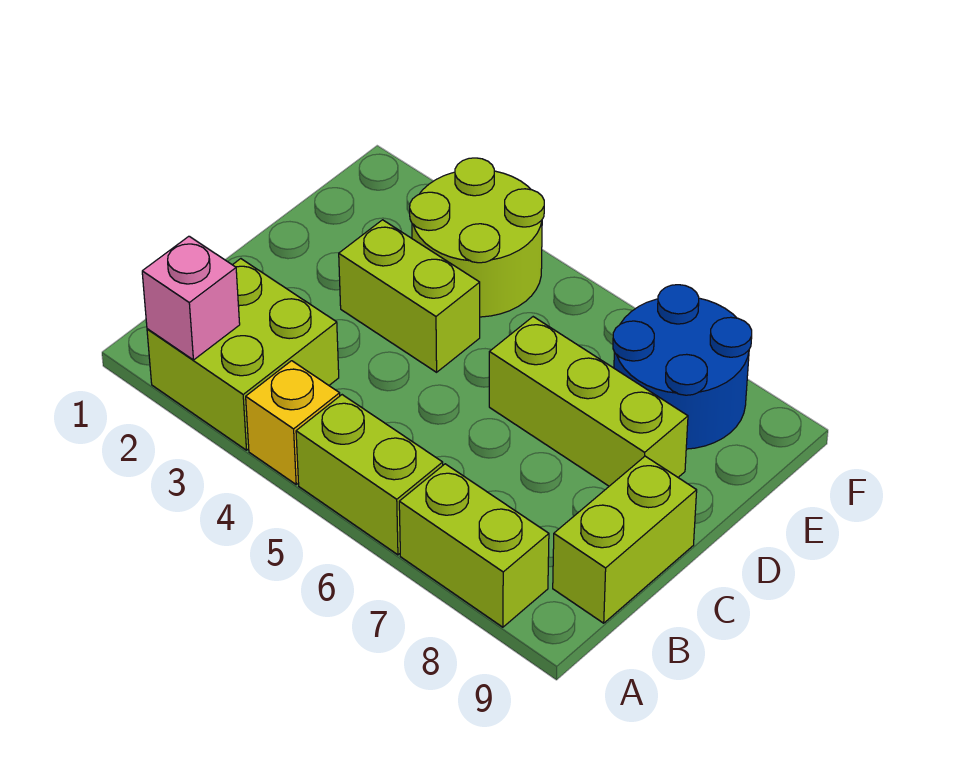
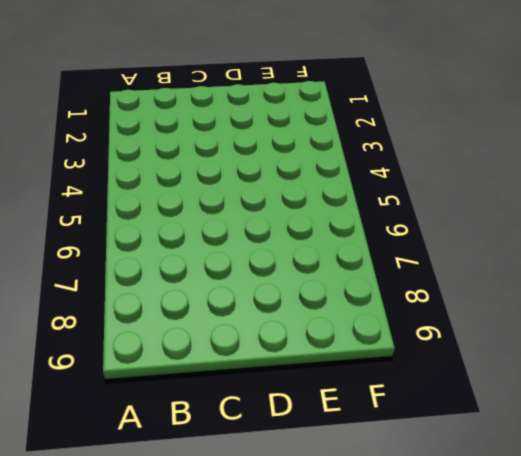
none -> lime brick A2:B3 level 1
none -> yellow brick A4 level 1

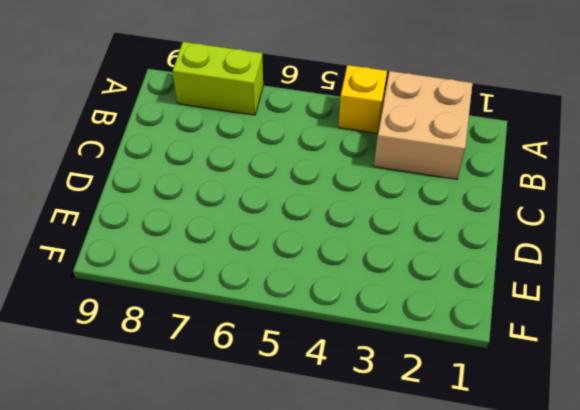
tan brick A2:B3 level 1 -> lime brick A2:B3 level 1
none -> lime brick A5:A6 level 1
none -> lime brick B9:C9 level 1

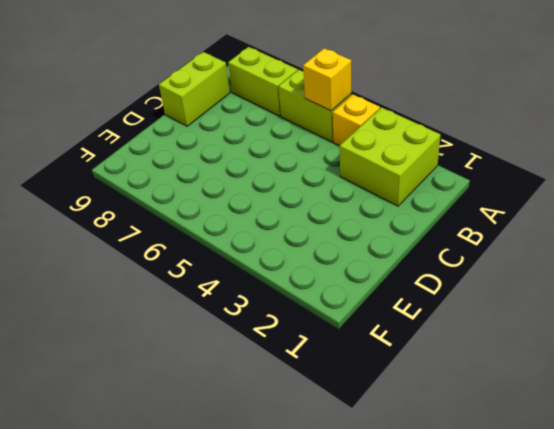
yellow brick A5 level 2 -> none
none -> lime brick D3:D4 level 1
none -> lime brick D6:D8 level 1

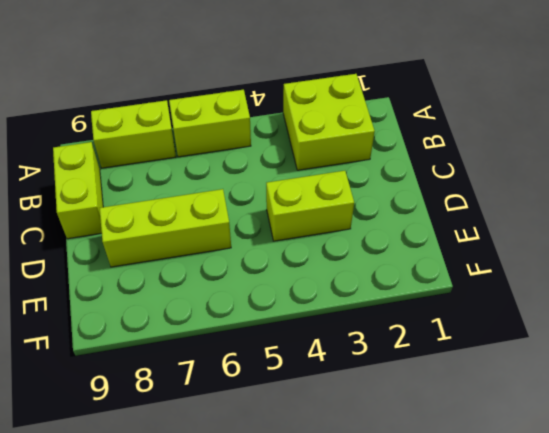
none -> yellow brick A4 level 1
none -> lime round brick E3:F4 level 1

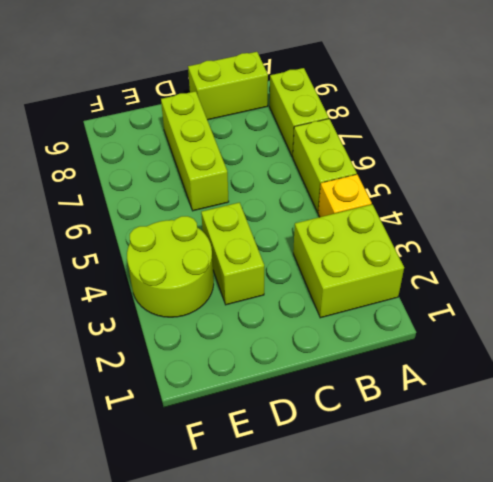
none -> blue round brick E7:F8 level 1
none -> pink brick A2 level 2

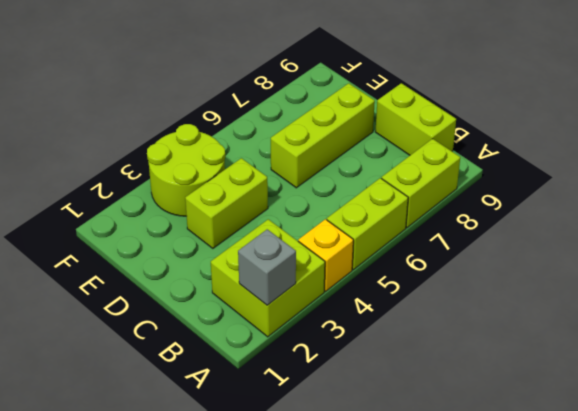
grey brick A2 level 2 -> pink brick A2 level 2
none -> blue round brick E7:F8 level 1

